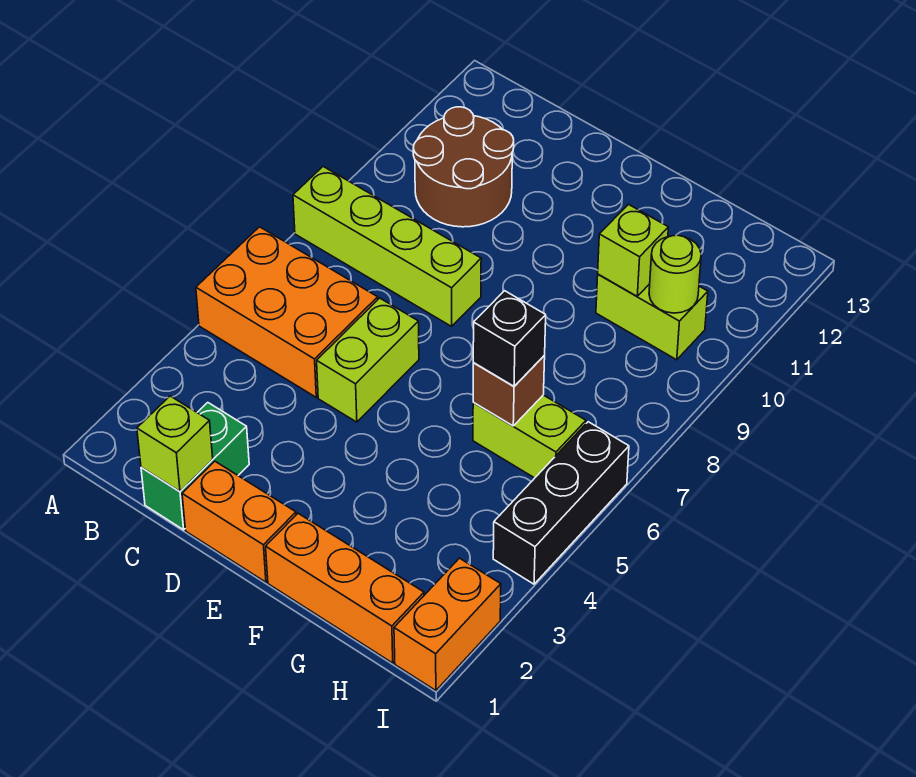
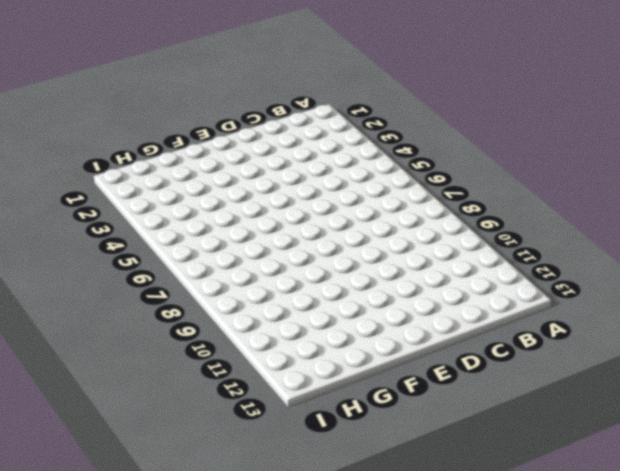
none -> orange brick A5:C6 level 1
none -> lime brick A8:D8 level 1
none -> brown round brick B10:C11 level 1

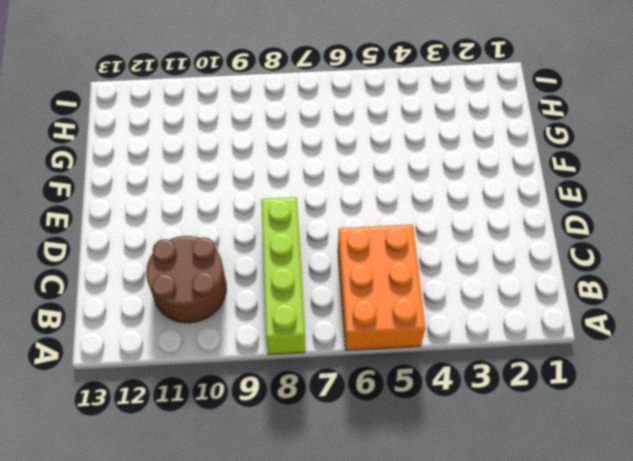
none -> green brick C1:C2 level 1
none -> orange brick D1:E1 level 1
none -> lime brick D5:D6 level 1

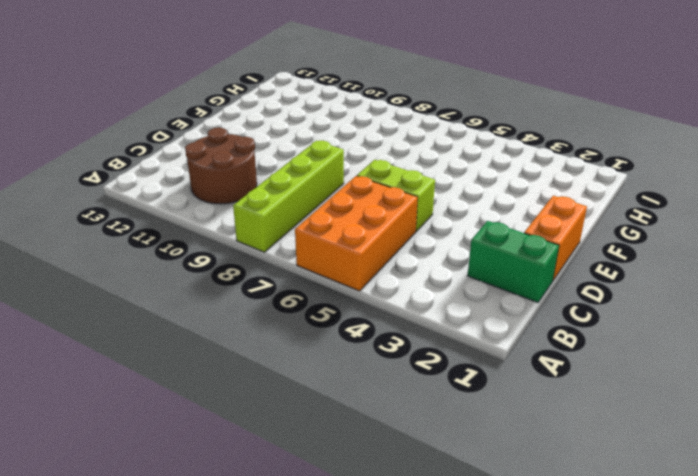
none -> orange brick F1:H1 level 1
none -> lime brick G6:H6 level 1
none -> lime brick G10:H10 level 1

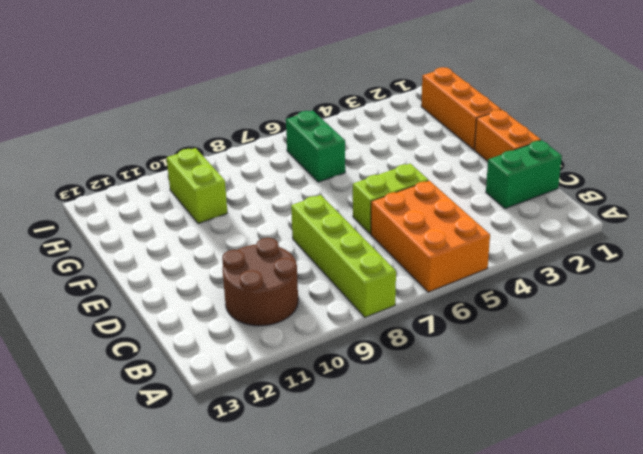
green brick G6:H6 level 1 -> lime brick G6:H6 level 1
none -> orange brick I1:I2 level 1
none -> black brick I4:I6 level 1
none -> lime brick C1 level 2

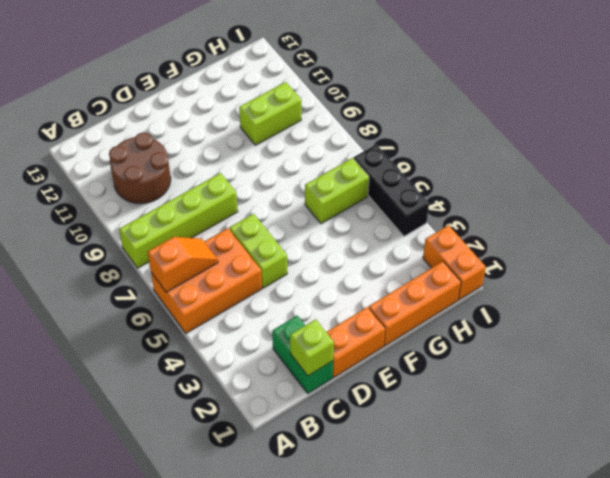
orange slope A6:B6 level 2 top A -> none
none -> brown brick G6 level 2
none -> lime brick G10 level 2
none -> lime round brick H10 level 2

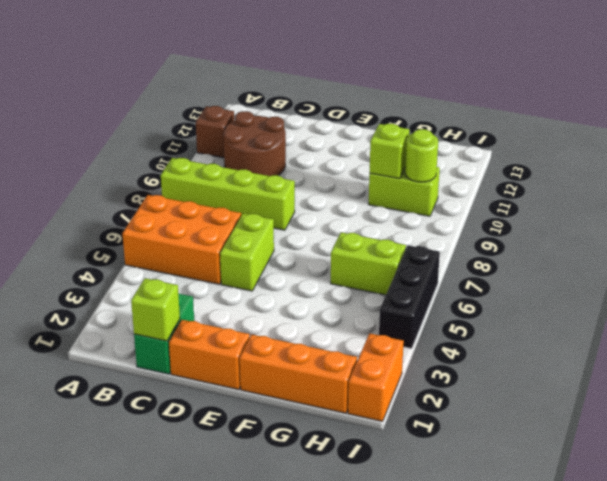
brown brick A11 level 1 -> brown brick G6 level 2
none -> black brick G6 level 3

